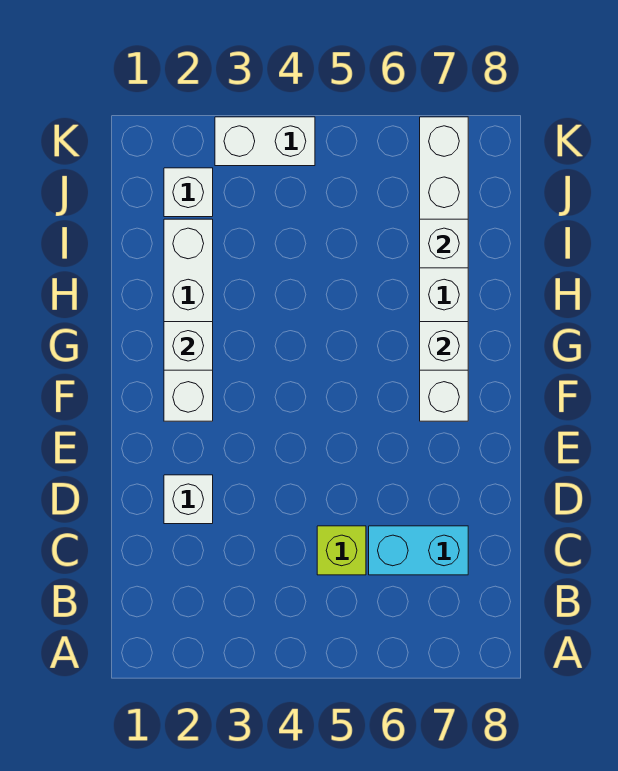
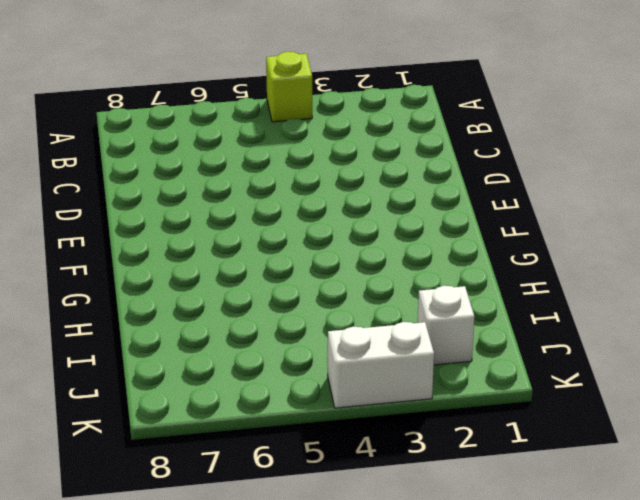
lime brick A4 level 1 -> lime brick C5 level 1
none -> cyan brick C6:C7 level 1
none -> white brick D2 level 1

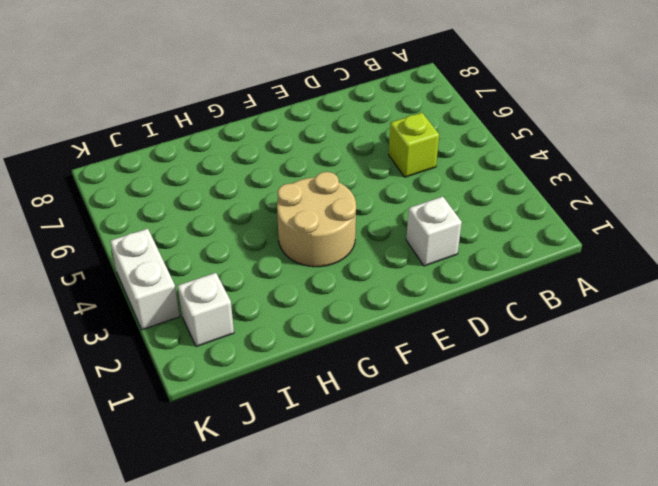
tan round brick F3:G4 level 1 -> none
none -> cyan brick C6:C7 level 1
none -> white brick F2:I2 level 1

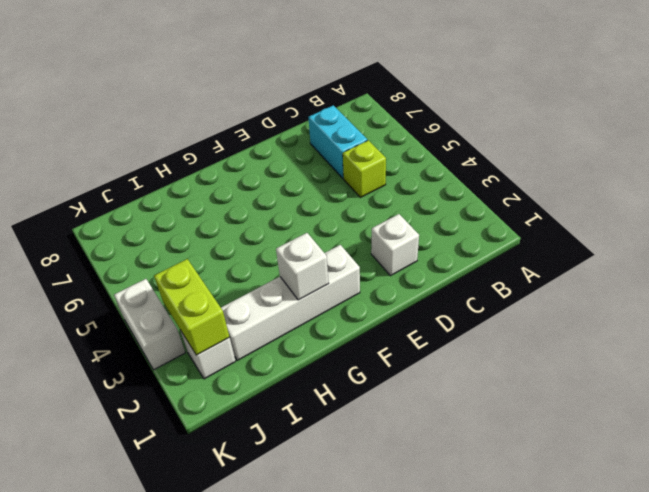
lime brick J2:J3 level 2 -> none
none -> white brick F7:K7 level 1
none -> white brick G7 level 2

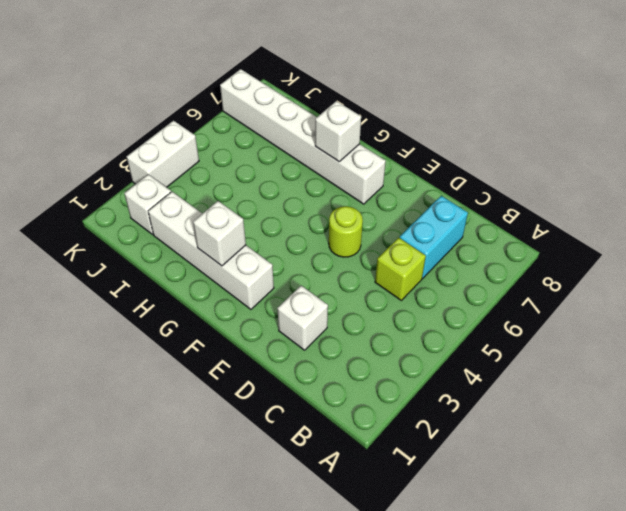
lime round brick E5 level 1 -> none
none -> white brick I7 level 2

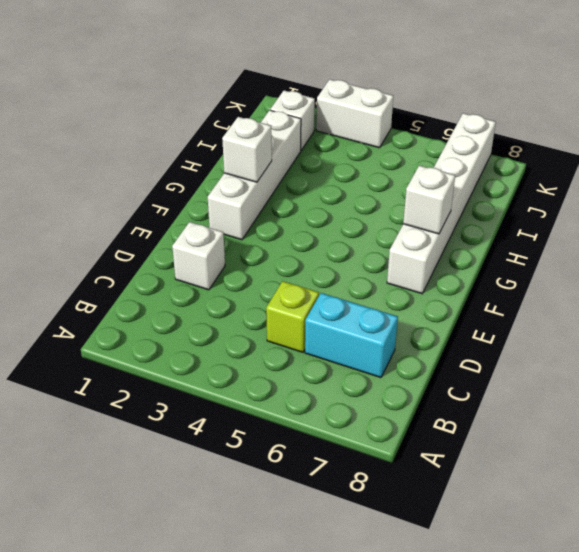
none -> white brick I7 level 2

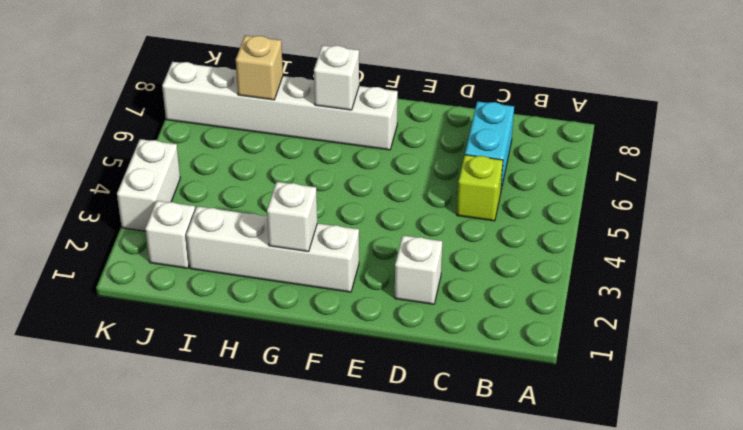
tan brick I7 level 2 -> white brick I7 level 2

